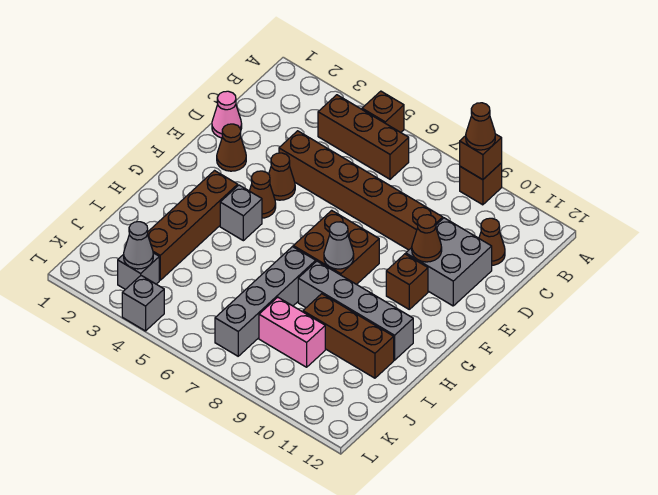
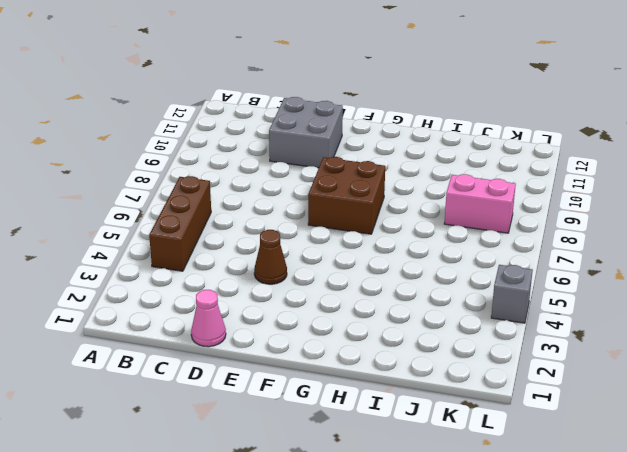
pink brick J8:K8 level 1 -> pink brick J8:J9 level 1
none -> brown brick A5 level 1
none -> brown brick A9 level 1
none -> brown cone C11 level 1

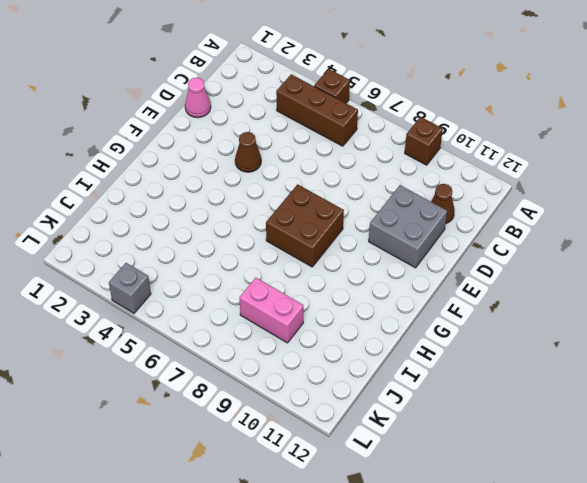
none -> brown brick D4:D9 level 1
none -> brown cone E2 level 1
none -> brown cone F4 level 1

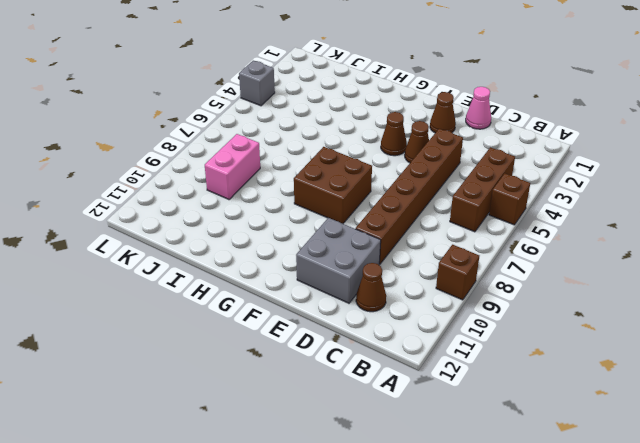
none -> brown brick F10 level 1
none -> brown brick G3:J3 level 1
none -> grey brick G4 level 1

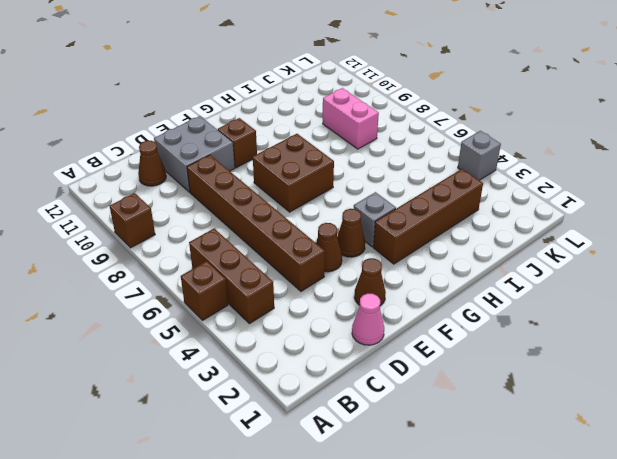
none -> grey brick H7:K7 level 1
none -> grey brick H8:H11 level 1
none -> brown brick I9:I11 level 1

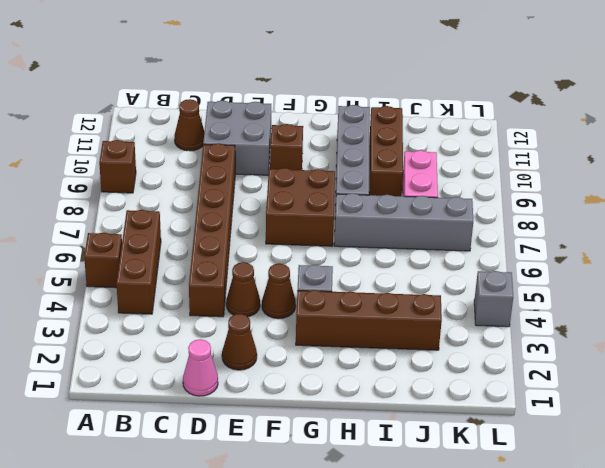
none -> grey brick K3 level 1
none -> brown brick A9 level 2
none -> brown cone E10 level 2

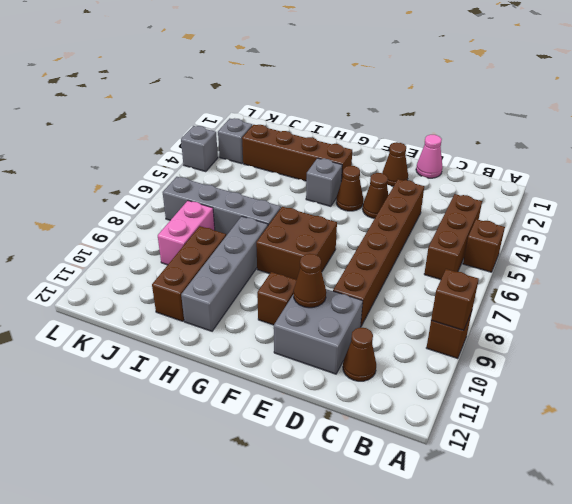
none -> grey cone G8 level 2
none -> grey cone K3 level 2
none -> brown cone A9 level 3

